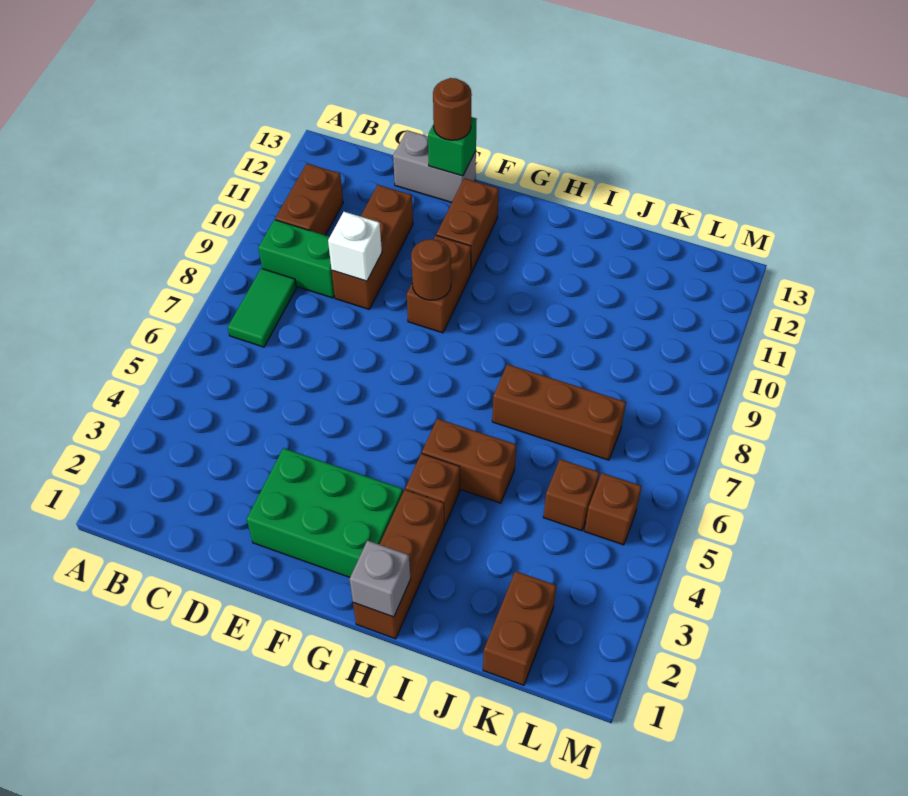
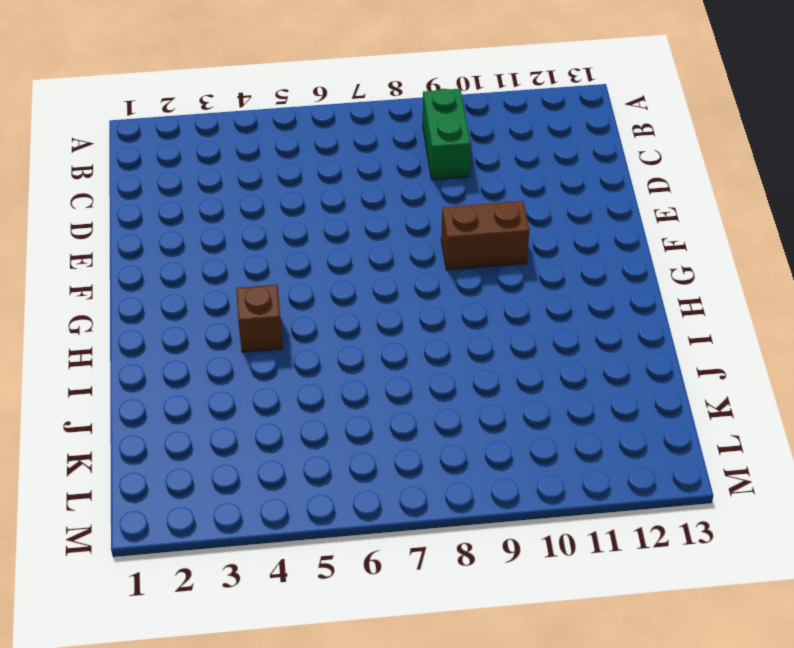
none -> green tile B7:B8 level 1
none -> brown brick B10:B11 level 1
none -> brown brick D9:D11 level 1

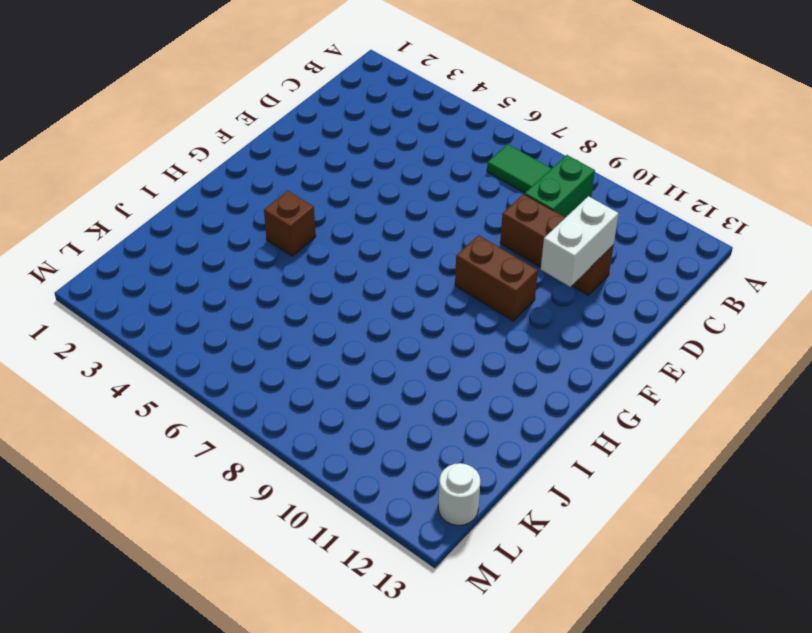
white brick D11:E11 level 2 -> none
white round brick L13 level 1 -> none
none -> brown brick B10:B11 level 1
none -> grey brick D13:E13 level 1
none -> green brick E2:G3 level 1

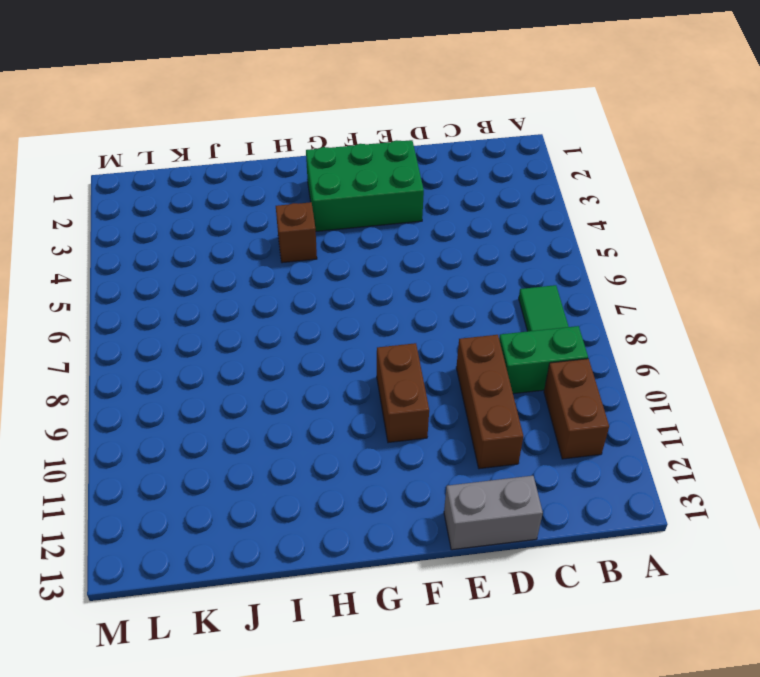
none -> brown brick F11:F12 level 1
none -> brown brick H1:H3 level 1
none -> brown brick H5:I5 level 1

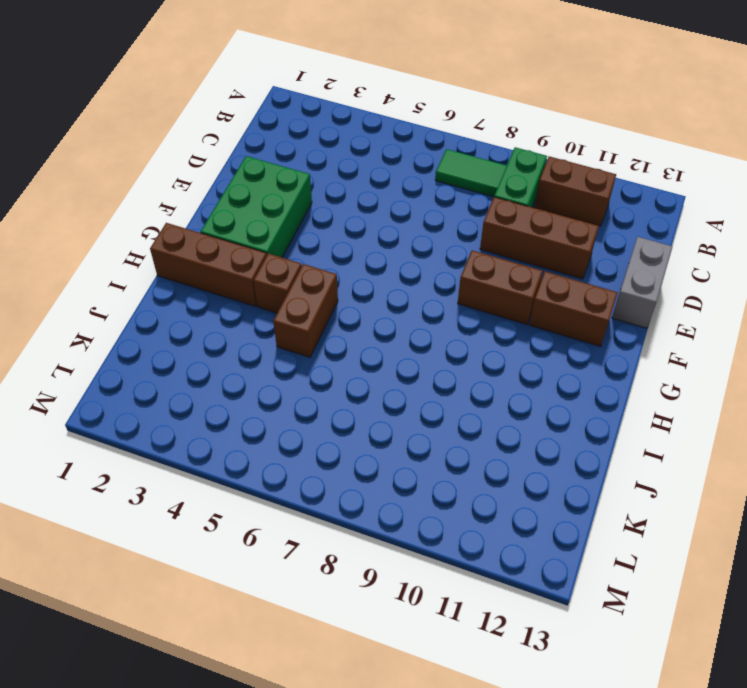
none -> brown brick I7:K7 level 1
none -> brown brick K1:K2 level 1
none -> brown brick K5 level 1

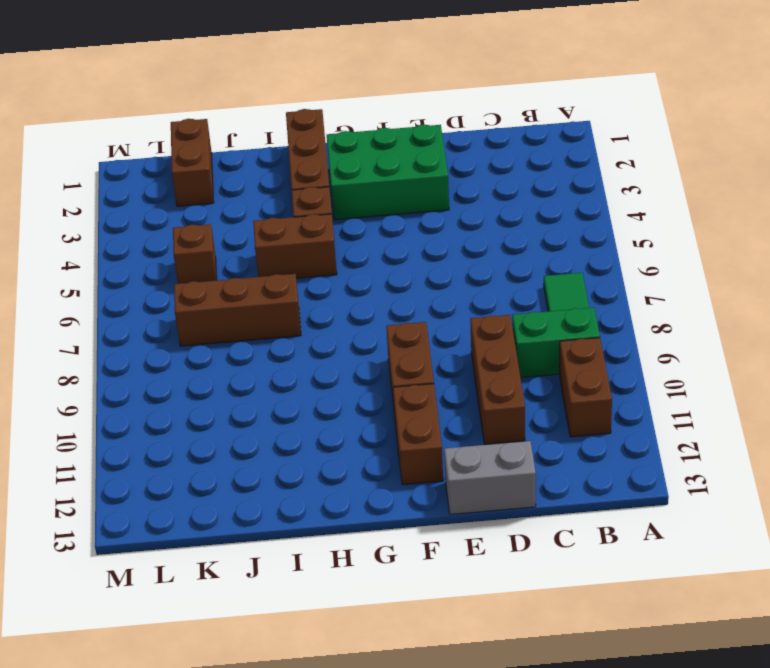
none -> brown brick L5 level 1
none -> white brick D9 level 2
none -> green brick E13 level 2

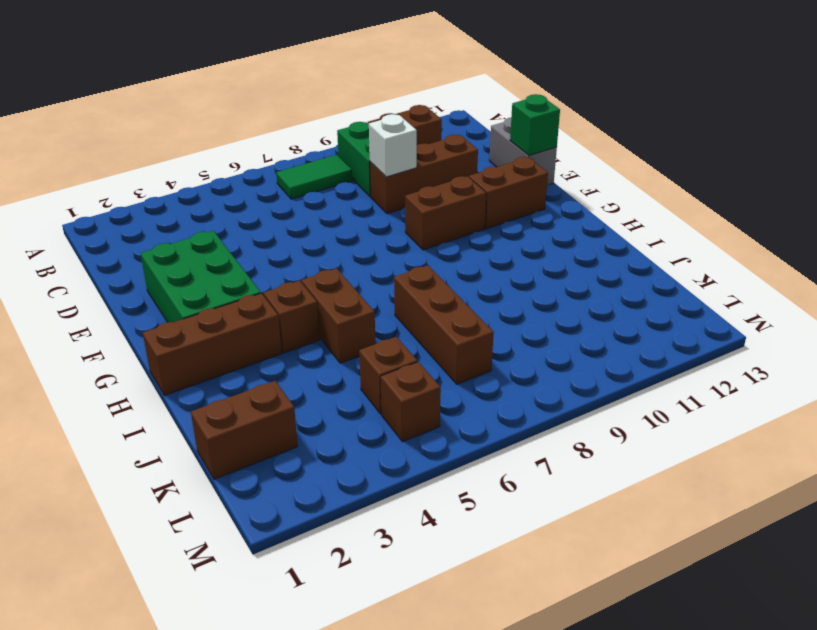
none -> brown round brick F9 level 2
none -> grey brick H1 level 2
none -> brown round brick E13 level 3

